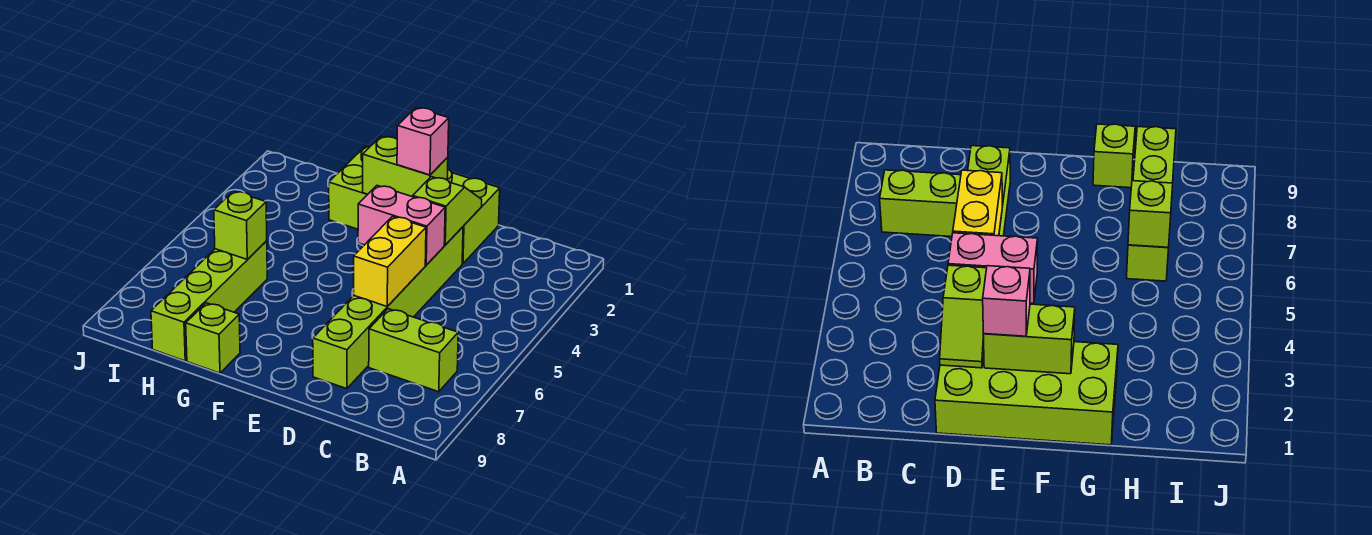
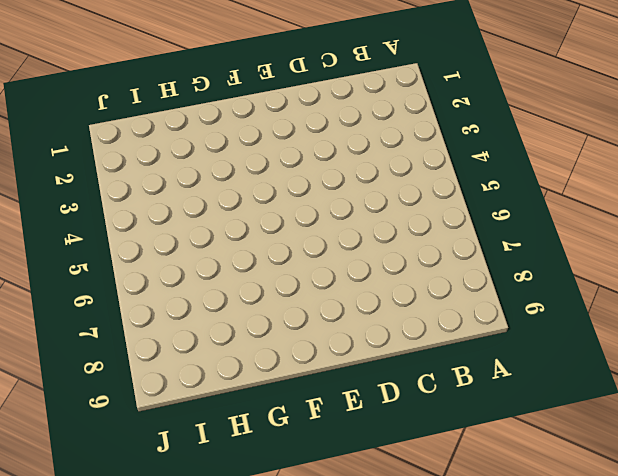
none -> lime brick B7:C7 level 1
none -> lime brick D1:G2 level 1

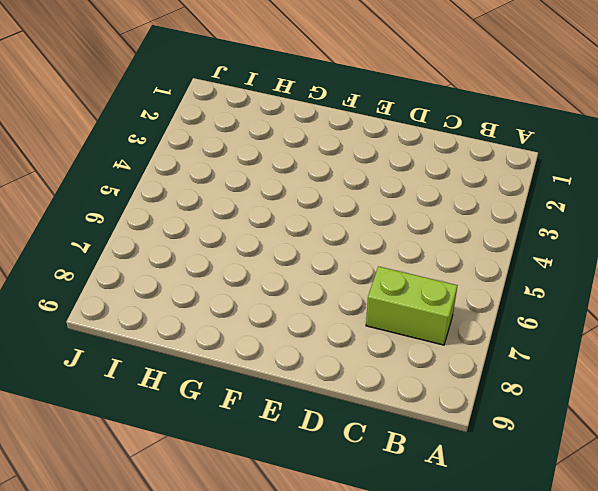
none -> lime brick D1:G2 level 1
none -> lime brick D3:D8 level 1

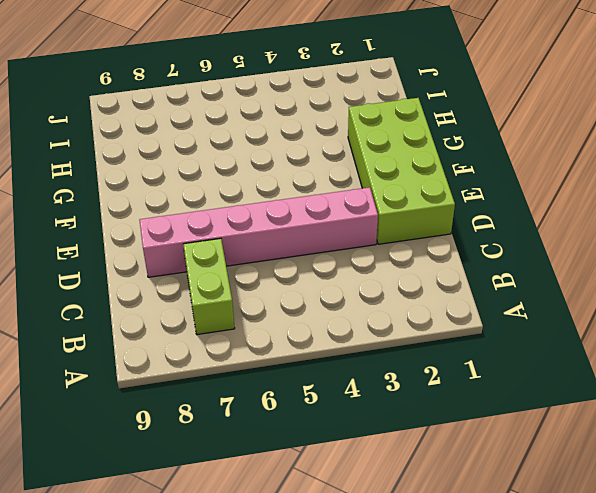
pink brick D3:D8 level 1 -> lime brick D3:D8 level 1
none -> lime brick G9 level 1
none -> lime brick H6:H9 level 1

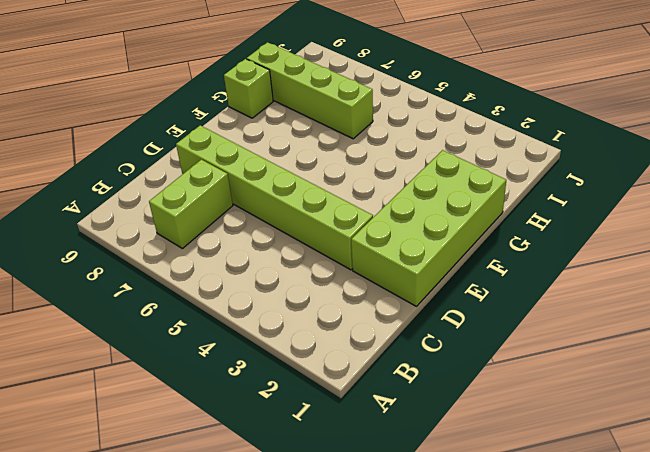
none -> lime slope D2:D3 level 2 top 3
none -> pink brick D4:E4 level 2

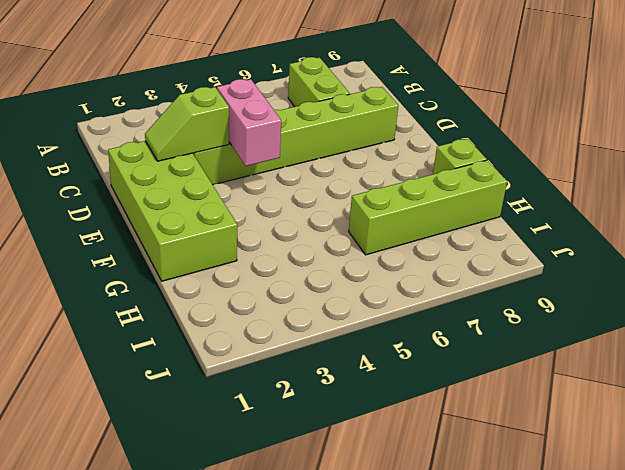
none -> yellow brick D5:D6 level 2
none -> lime brick E2:F2 level 2

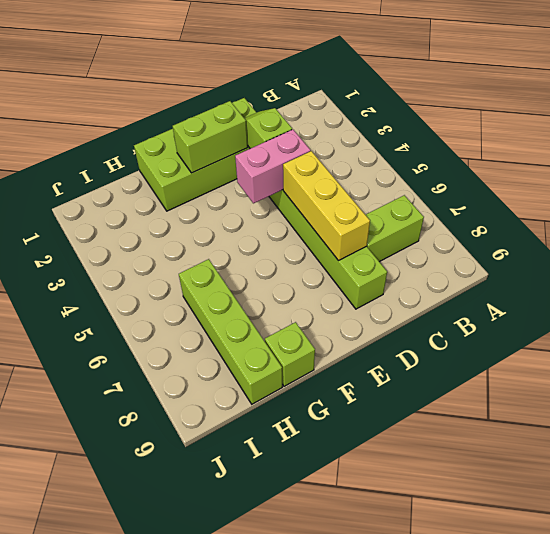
yellow brick D5:D7 level 2 -> yellow brick D5:D6 level 2
none -> lime brick H6 level 2
none -> pink brick E2 level 3

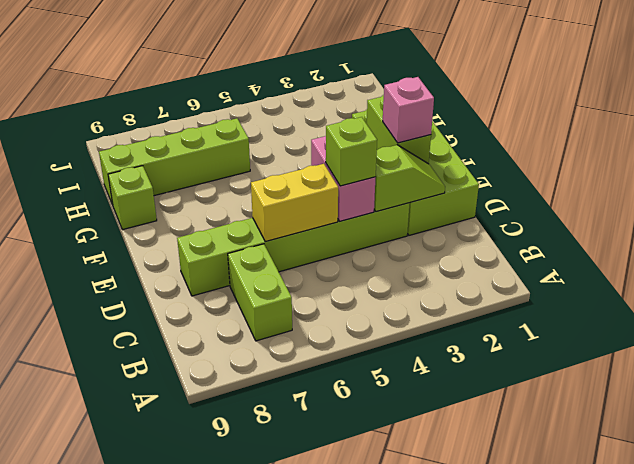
lime brick D4 level 3 -> lime brick H6 level 2

